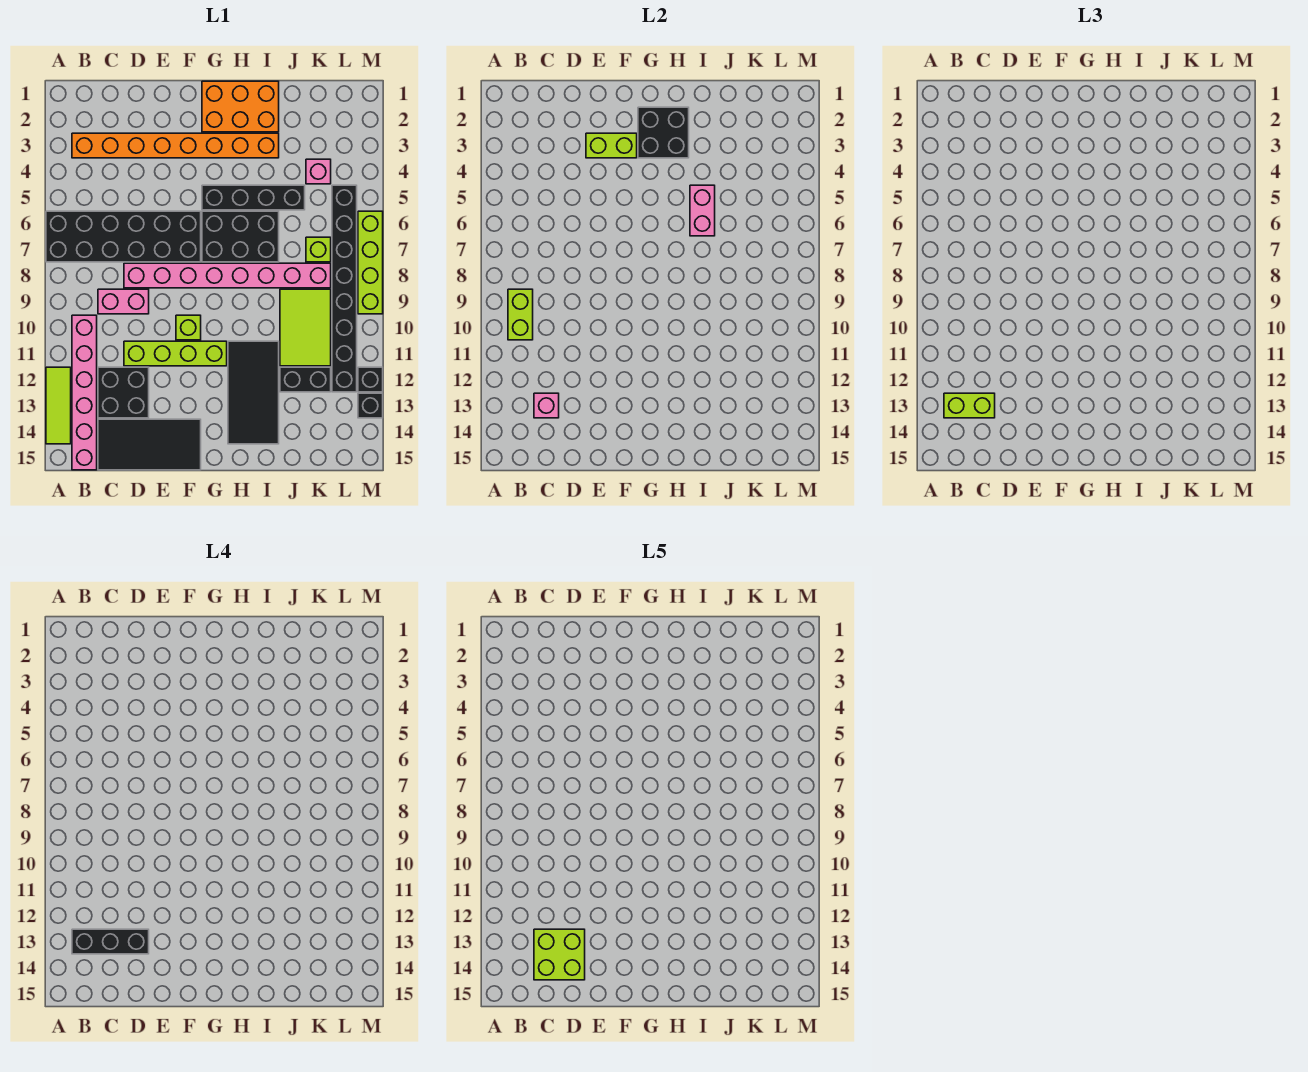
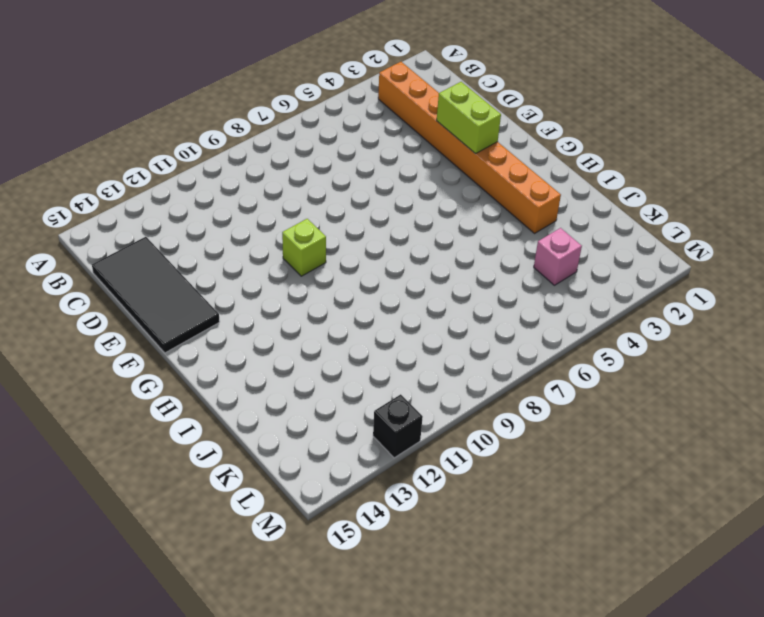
none -> black brick A6:F7 level 1
none -> lime tile A12:A14 level 1
none -> pink brick B10:B15 level 1
none -> pink brick C9:D9 level 1

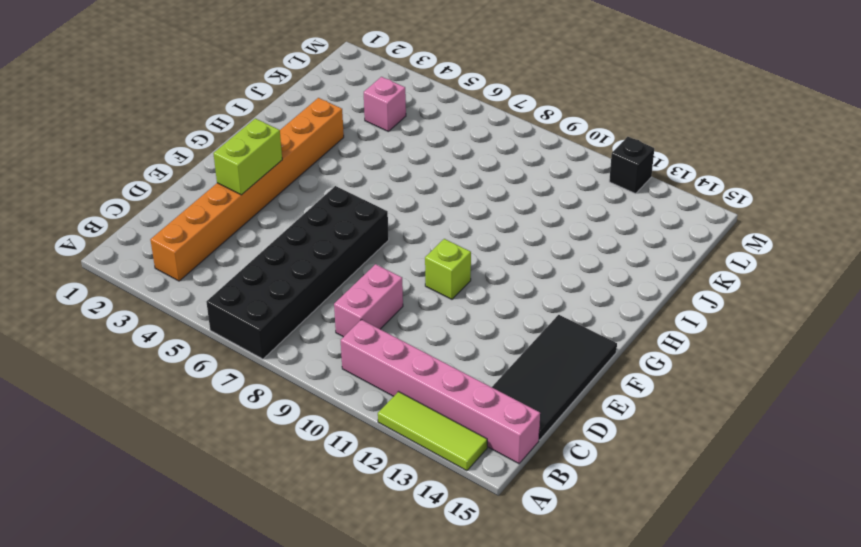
none -> black brick C12:D13 level 1
none -> pink brick D8:K8 level 1
none -> lime brick D11:G11 level 1
none -> orange brick G1:I2 level 1

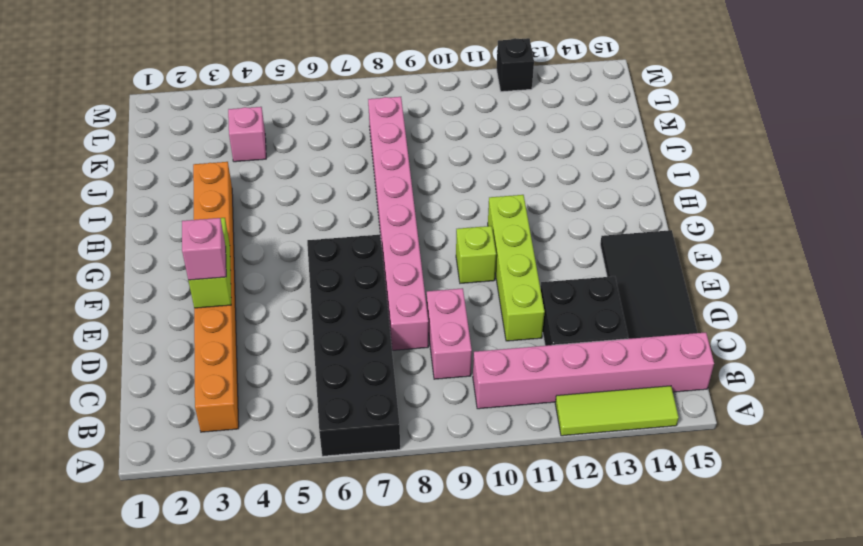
pink brick E3 level 3 -> pink brick C13 level 2
none -> orange brick G1:I2 level 1
none -> black brick G5:J5 level 1
none -> black brick G6:I7 level 1
none -> black tile H11:I14 level 1

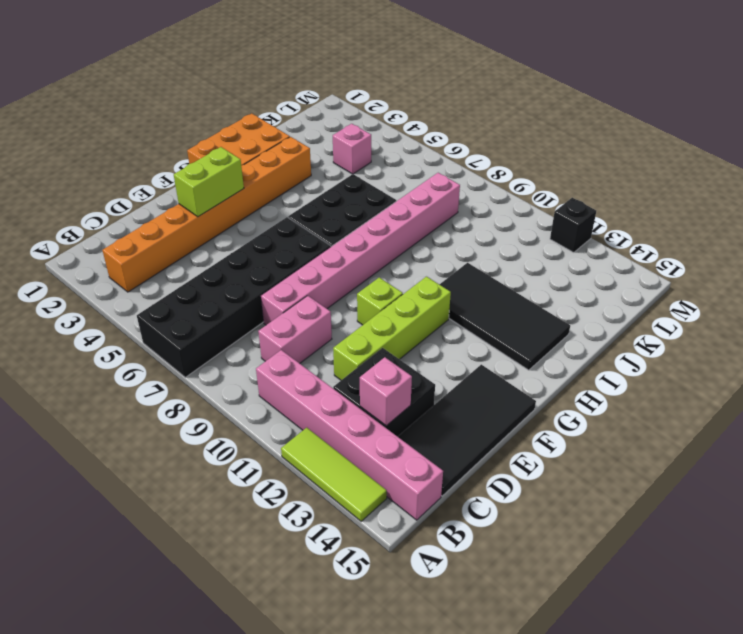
none -> black brick G5:J5 level 1
none -> lime tile J9:K11 level 1
none -> black brick J12:K12 level 1
none -> lime brick K7 level 1

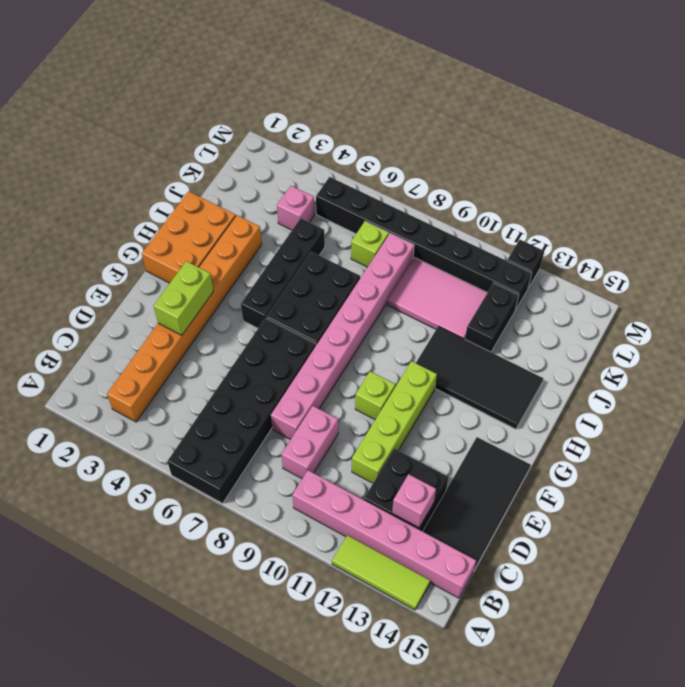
pink tile J9:K11 level 1 -> lime tile J9:K11 level 1
none -> lime brick M6:M9 level 1
none -> black brick M13 level 1
none -> lime brick B9:B10 level 2
none -> black brick G2:H3 level 2

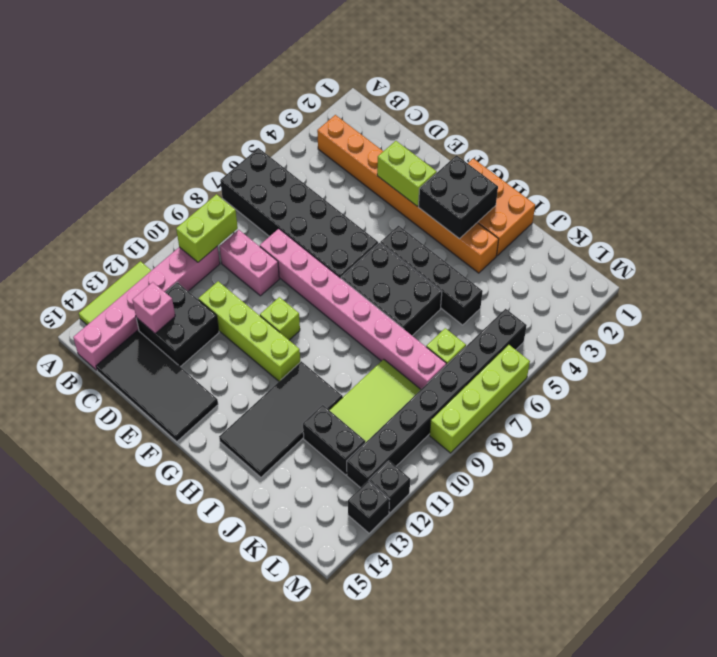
none -> pink brick K4 level 1
none -> pink brick I5:I6 level 2
none -> lime brick B13:C13 level 3
none -> black brick B13:D13 level 4

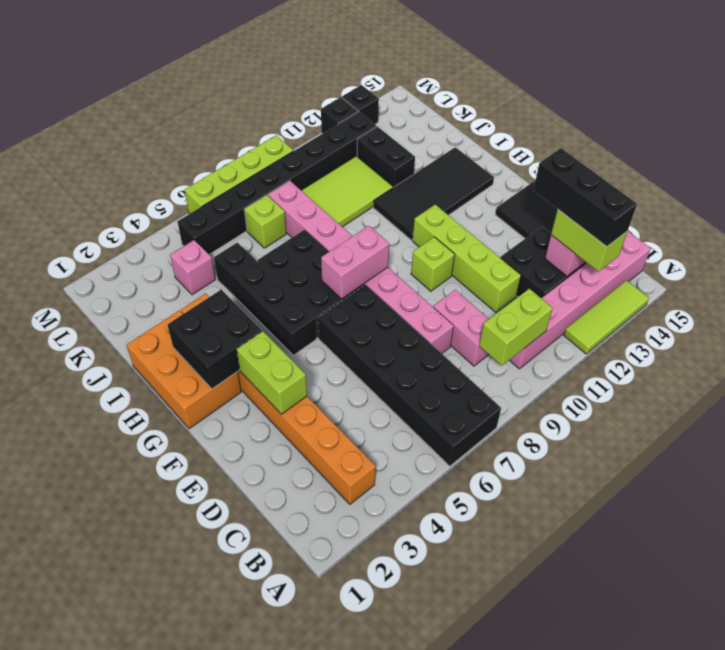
pink brick G7:G8 level 2 -> pink brick I5:I6 level 2
none -> lime brick C13:D14 level 5

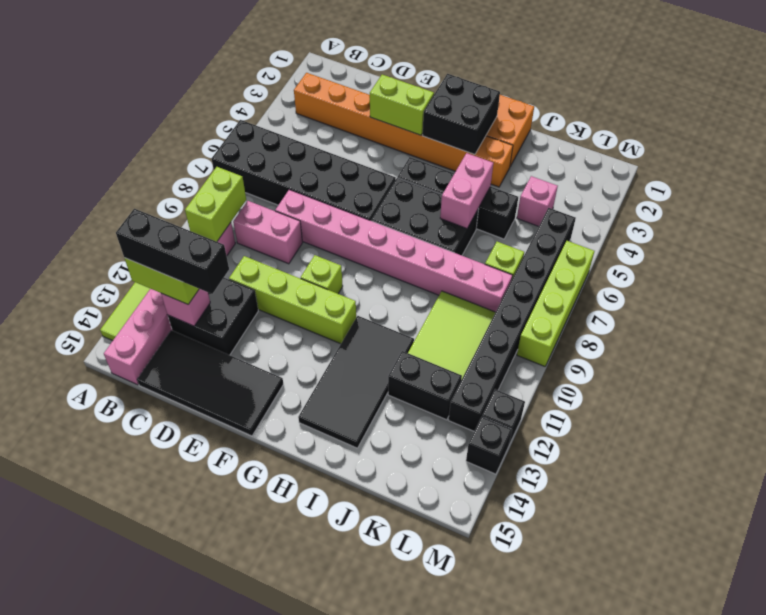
none -> lime brick C13:D14 level 5

